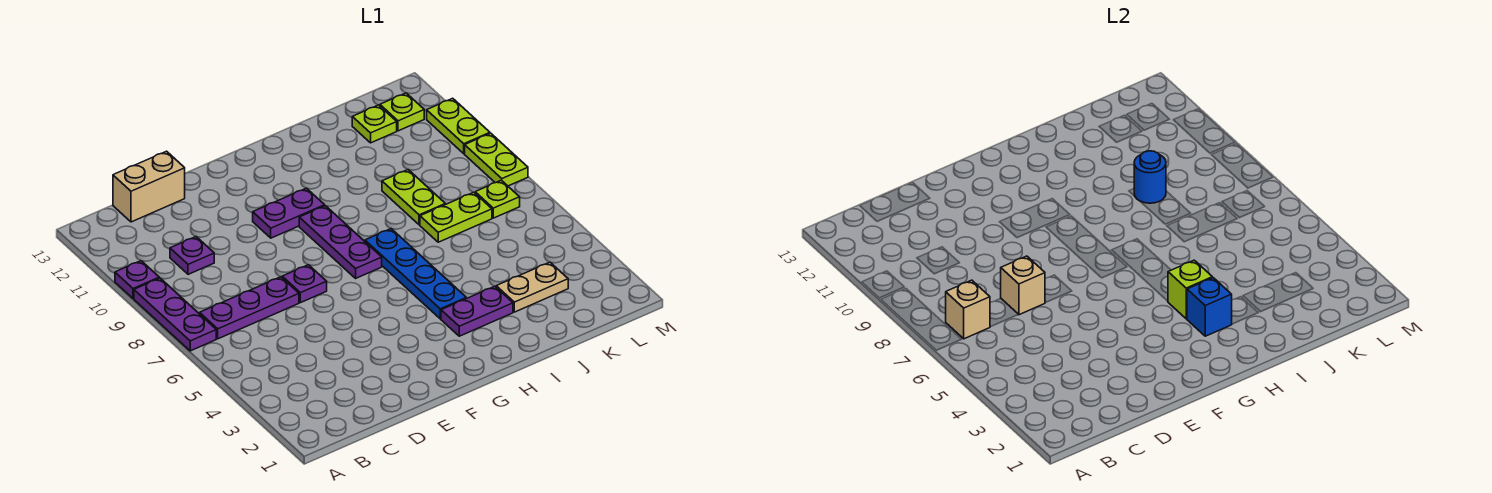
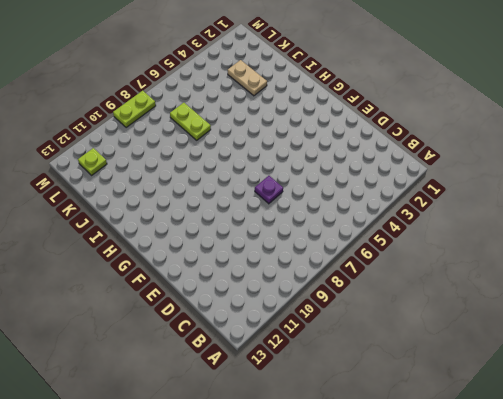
none -> purple plate A7:A9 level 1
none -> purple plate A10 level 1
none -> purple plate B7:D7 level 1

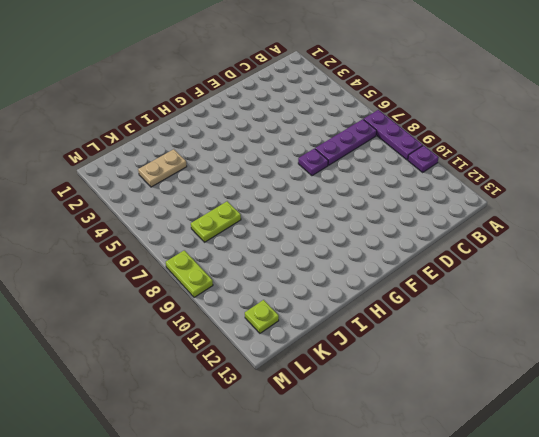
none -> purple plate C10 level 1
none -> tan brick C13:D13 level 1
none -> purple plate F10:G10 level 1

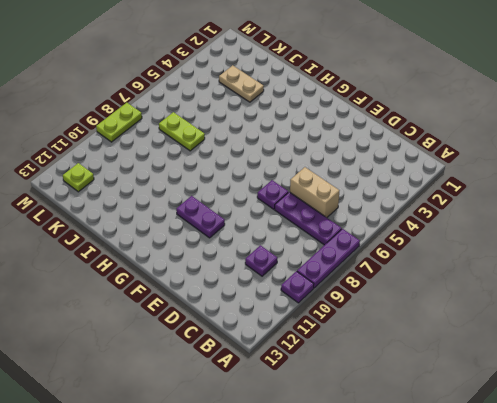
tan brick C6:D6 level 1 -> tan brick C13:D13 level 1
none -> purple plate G7:G9 level 1
none -> purple plate H3:I3 level 1
none -> blue plate H4:H7 level 1

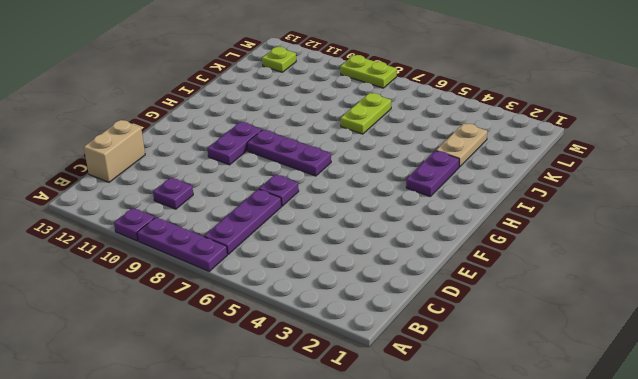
none -> blue plate H4:H7 level 1
none -> lime plate J8:J9 level 1
none -> lime plate K12 level 1

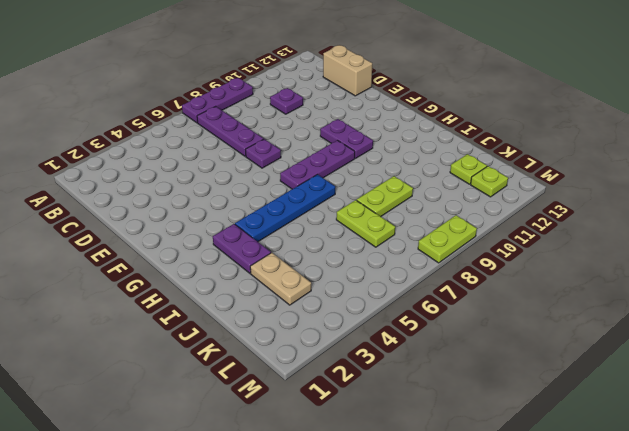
none -> purple plate A10 level 1
none -> lime plate L7 level 1
none -> lime plate M10:M11 level 1

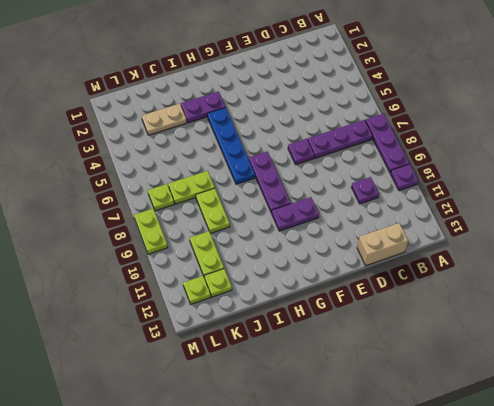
lime plate K10:K11 level 1 -> lime plate M10:M11 level 1
none -> tan brick B7 level 2
none -> tan brick D7 level 2
none -> blue brick H3 level 2

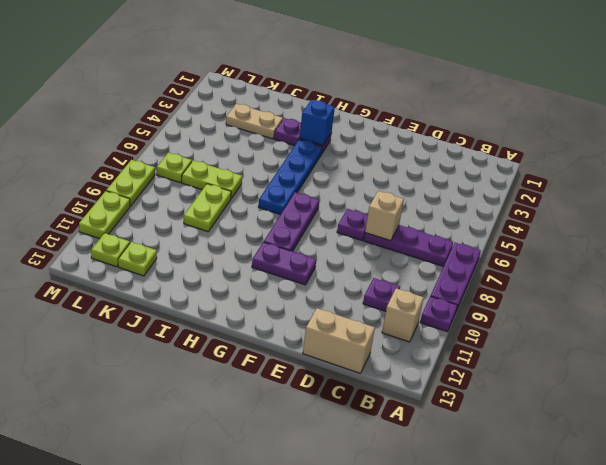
tan brick B11 level 1 -> tan brick B7 level 2
none -> lime brick H4 level 2
none -> blue round brick J9 level 2

